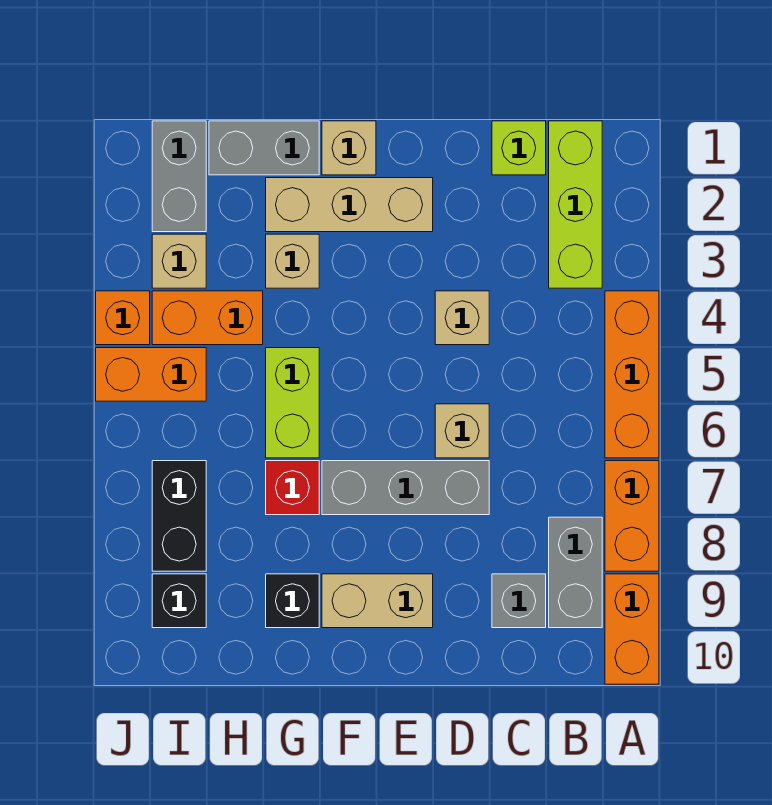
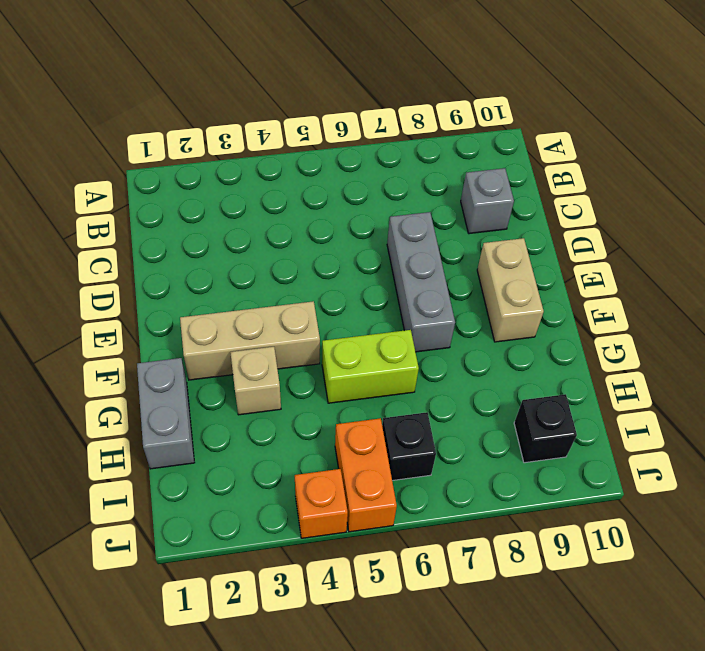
tan brick F2:F4 level 1 -> tan brick E2:G2 level 1
black brick I6 level 1 -> black brick G9 level 1
none -> orange brick A4:A6 level 1
none -> orange brick A7:A8 level 1
none -> orange brick A9:A10 level 1

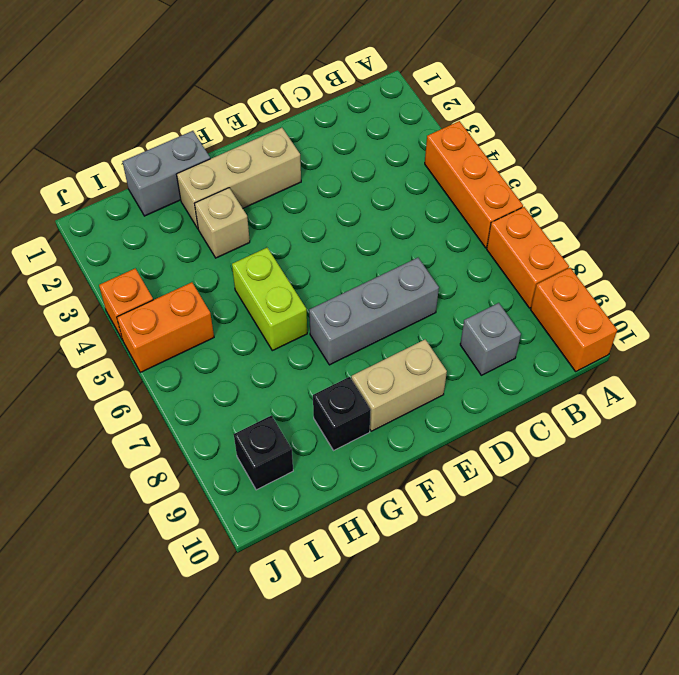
none -> lime brick B1:B3 level 1
none -> grey brick B8:B9 level 1
none -> lime brick C1 level 1

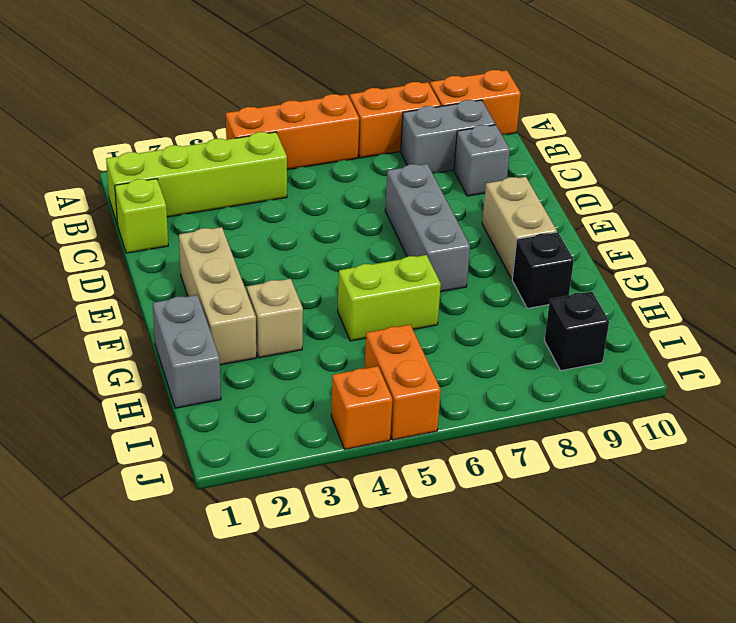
lime brick B1:B4 level 1 -> lime brick B1:B3 level 1
none -> tan brick D4 level 1
none -> tan brick D6 level 1
none -> tan brick F1 level 1

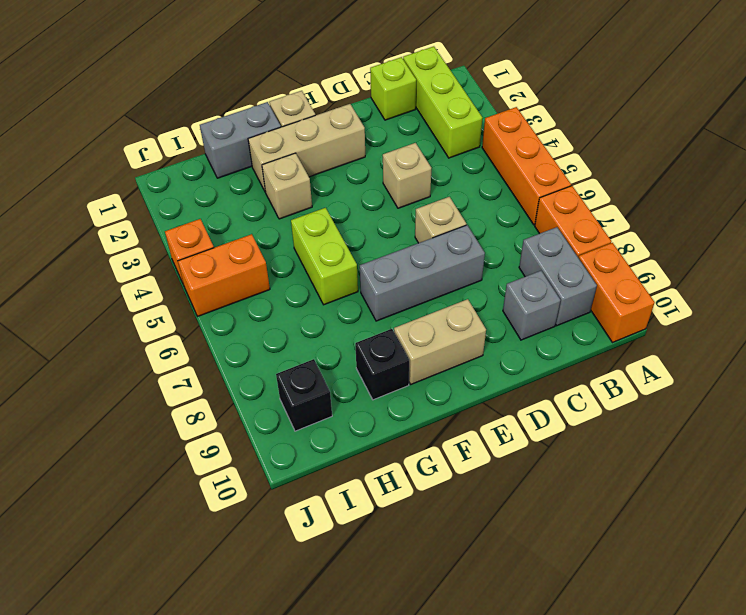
none -> red brick G7 level 1
none -> orange brick H4:I4 level 1
none -> grey brick I1:I2 level 1

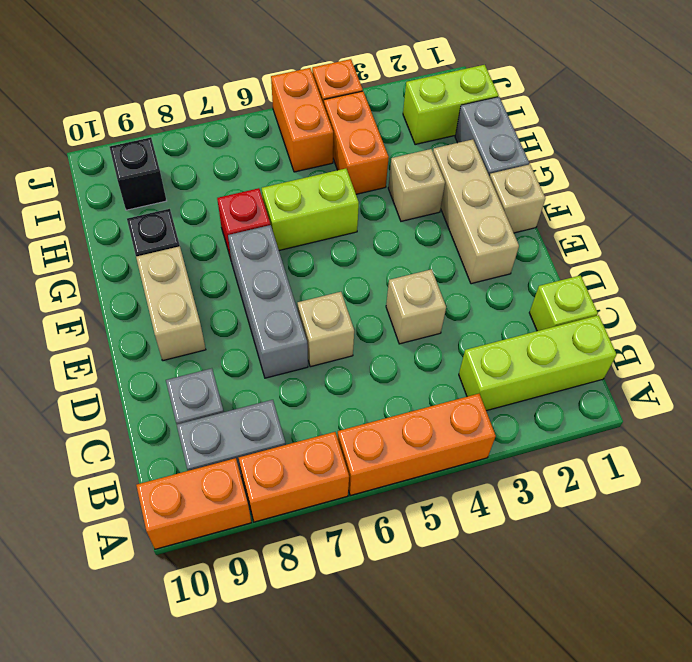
lime brick I1:I2 level 1 -> grey brick I1:I2 level 1
none -> tan brick I3 level 1
none -> black brick I7:I8 level 1

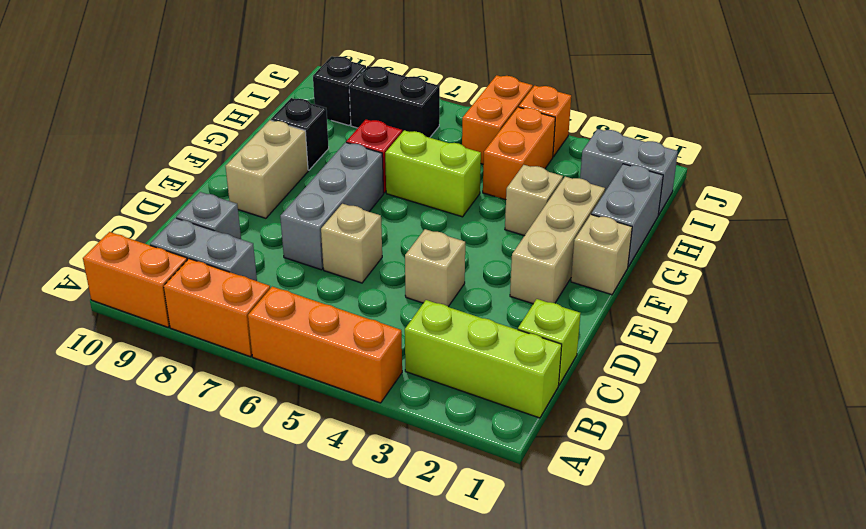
none -> tan brick I3 level 1

